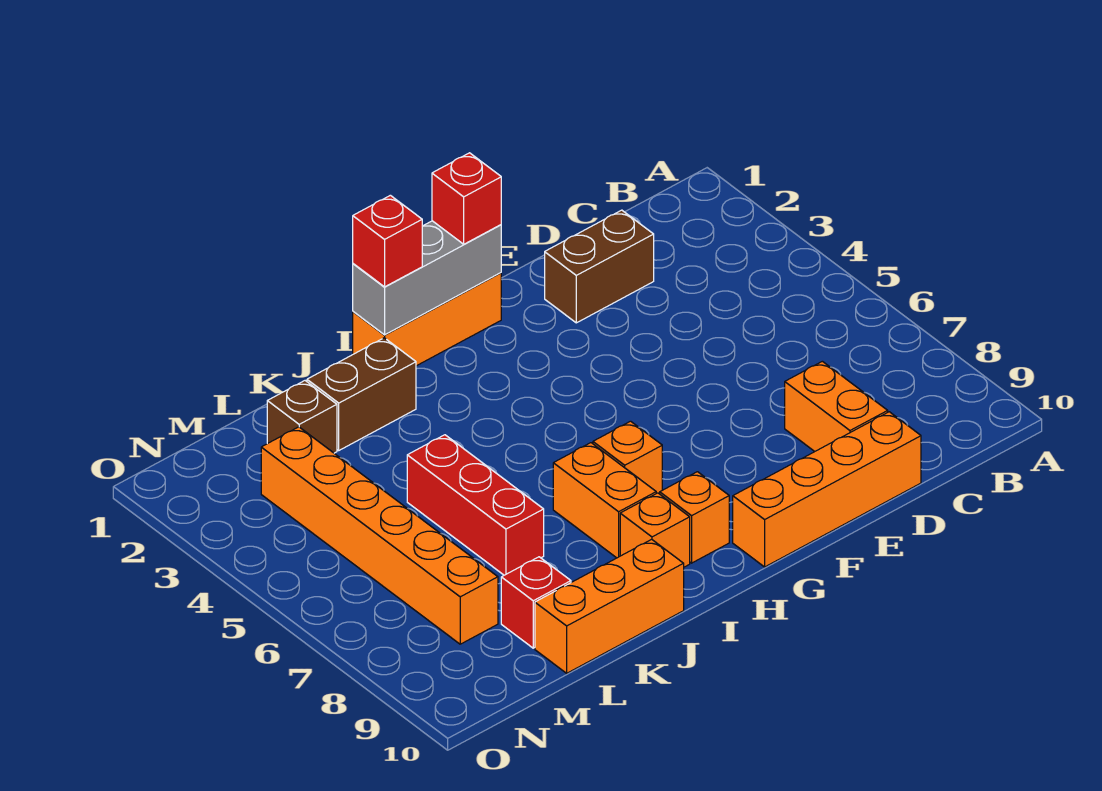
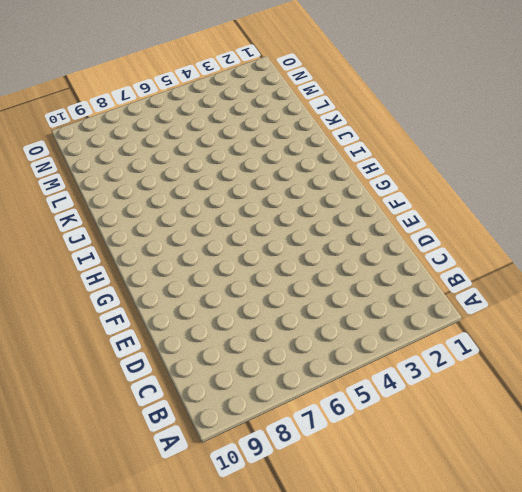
none -> brown brick D2:E2 level 1
none -> orange brick D8:D9 level 1
none -> orange brick D10:G10 level 1

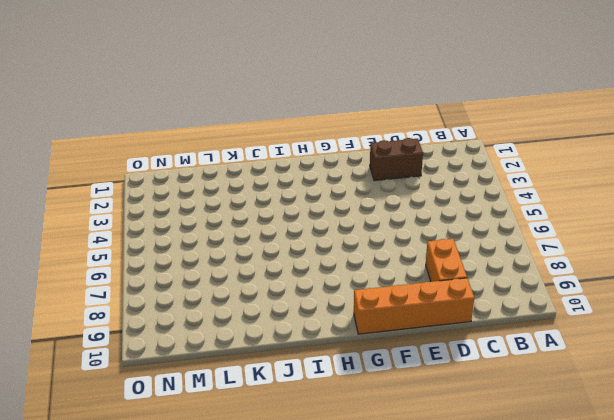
none -> orange brick G1:I1 level 1
none -> orange brick H7 level 1
none -> orange brick H9 level 1

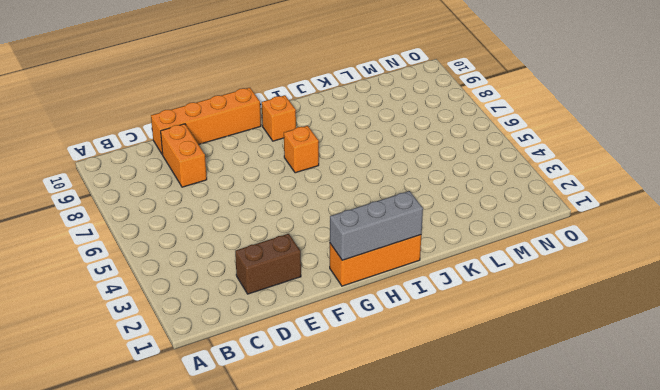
none -> orange brick I7:I8 level 1
none -> orange brick I9 level 1
none -> brown brick J2:K2 level 1

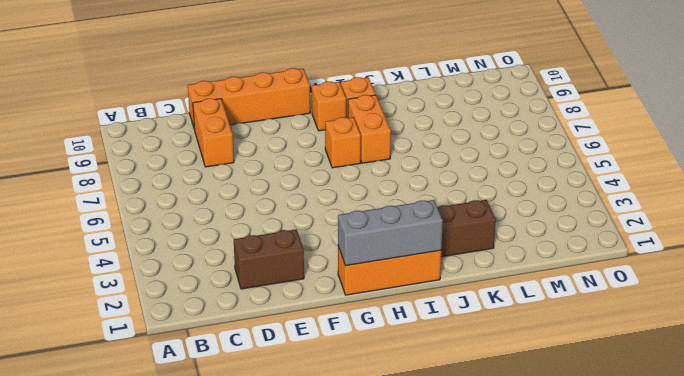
none -> orange brick J10:L10 level 1
none -> red brick K5:K7 level 1
none -> brown brick L2 level 1

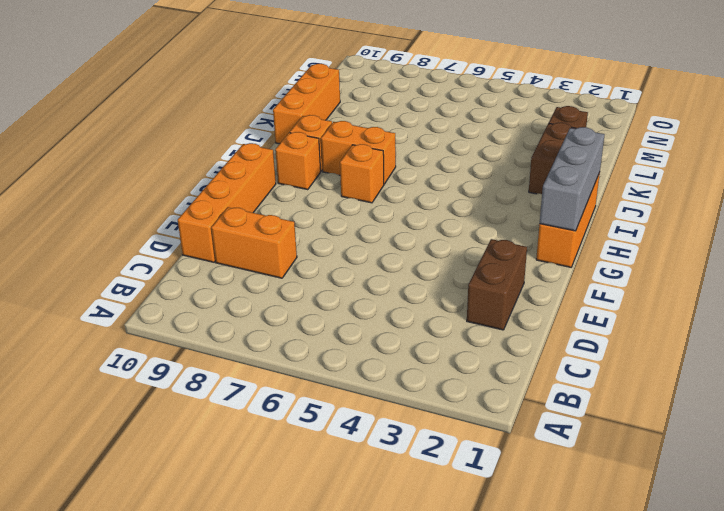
none -> red brick K5:K7 level 1
none -> red brick L9 level 1
none -> orange brick M3:M8 level 1

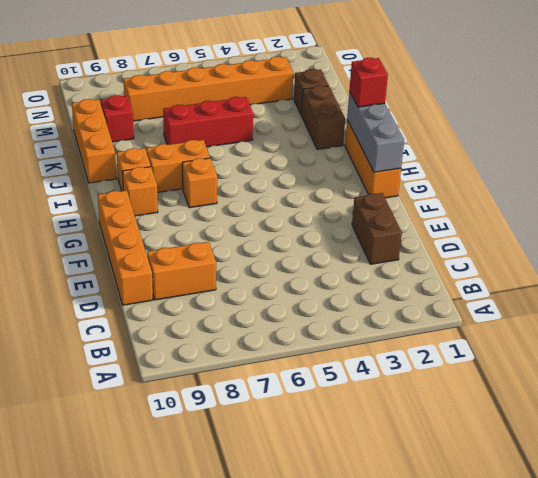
none -> red brick G1 level 3

